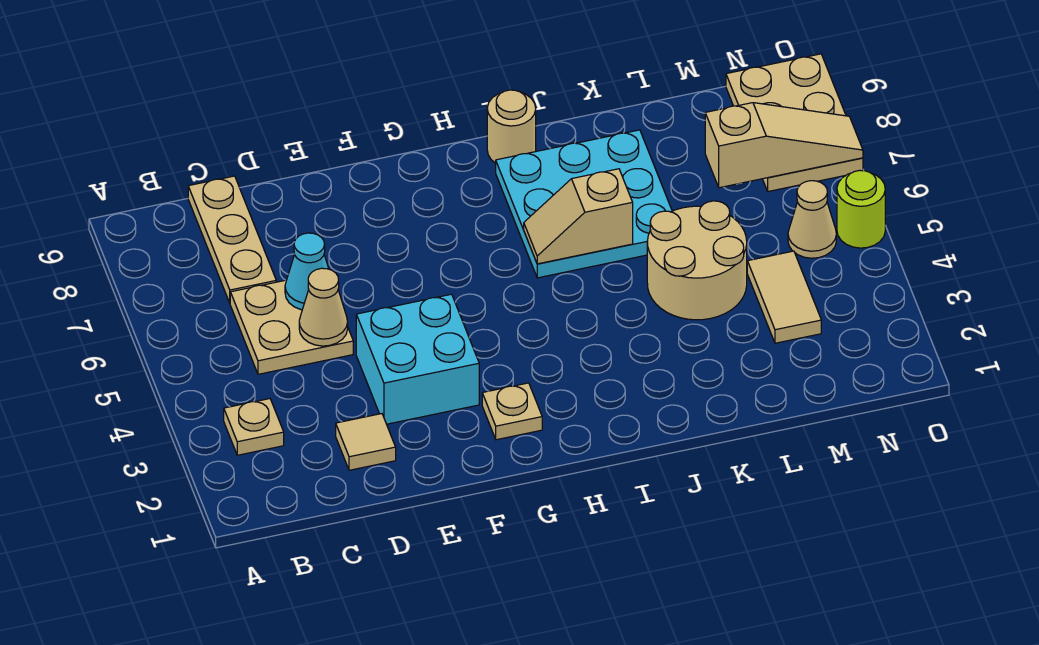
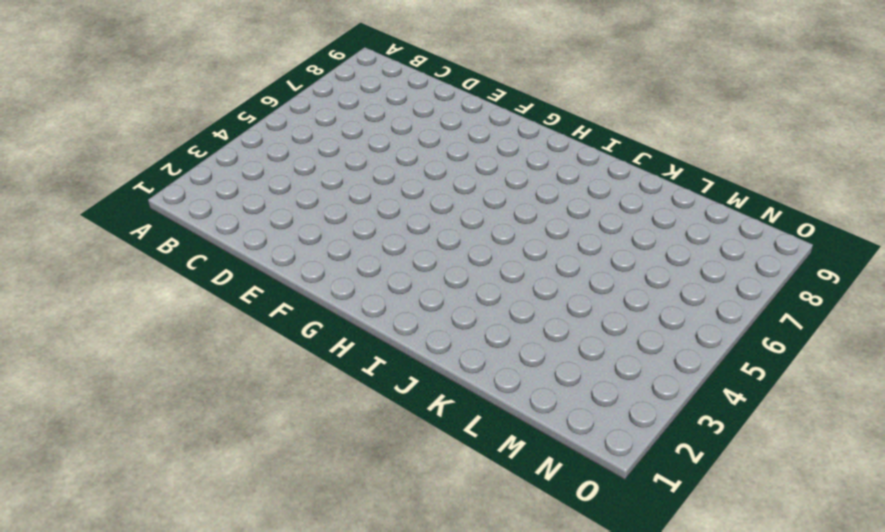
none -> tan plate B3 level 1
none -> tan plate C5:D6 level 1
none -> tan plate C7:C9 level 1

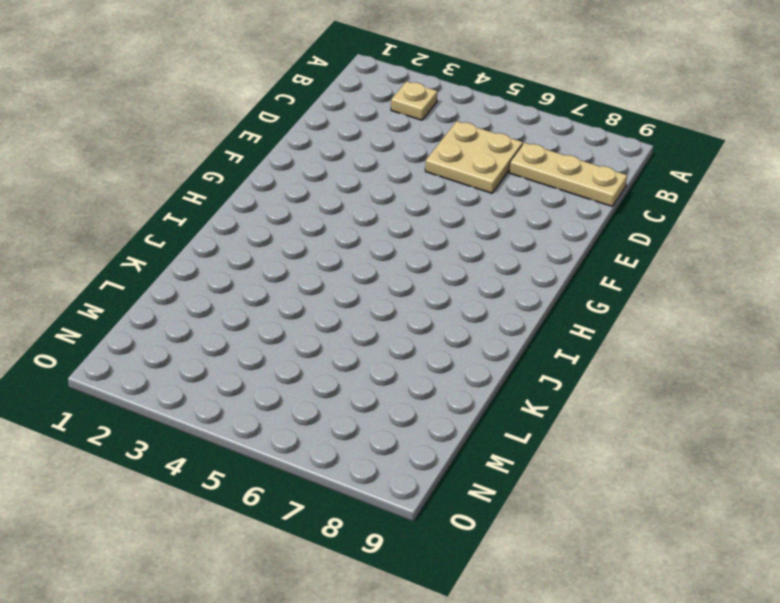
none -> tan tile D2 level 1
none -> cyan brick E3:F4 level 1
none -> tan plate G2 level 1

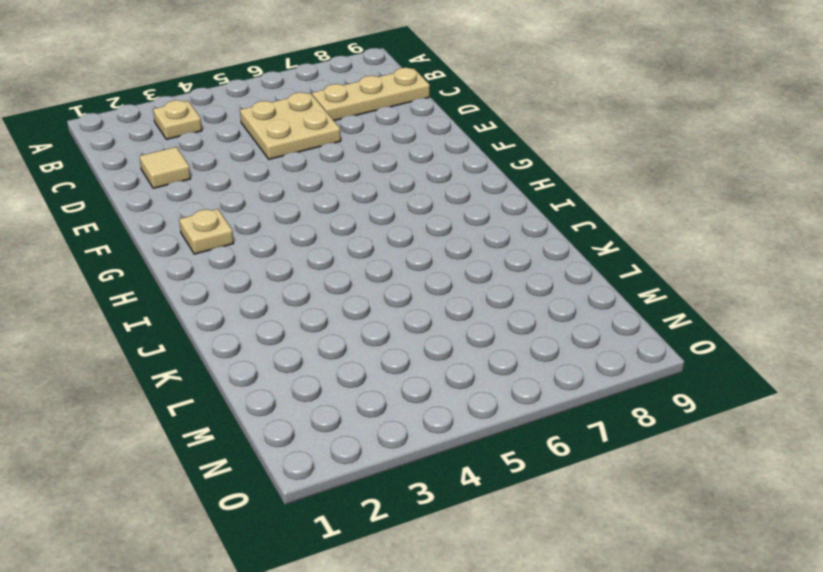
none -> cyan brick E3:F4 level 1
none -> cyan plate I6:K8 level 1
none -> tan round brick I9 level 1

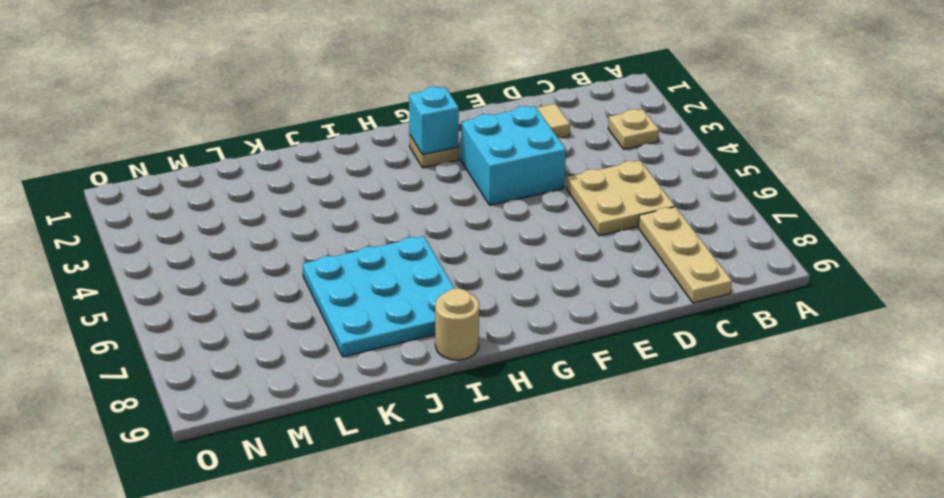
cyan brick G2 level 2 -> none
none -> tan round brick K4:L5 level 1
none -> tan tile M3:M4 level 1
none -> tan cone N5 level 1

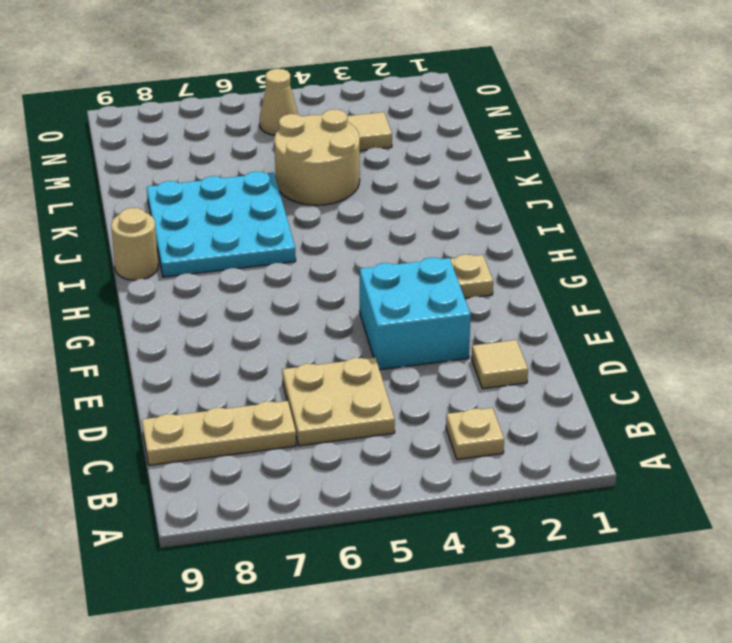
none -> tan plate N7:O9 level 1
none -> lime round brick O5 level 1
none -> tan cone D5 level 2

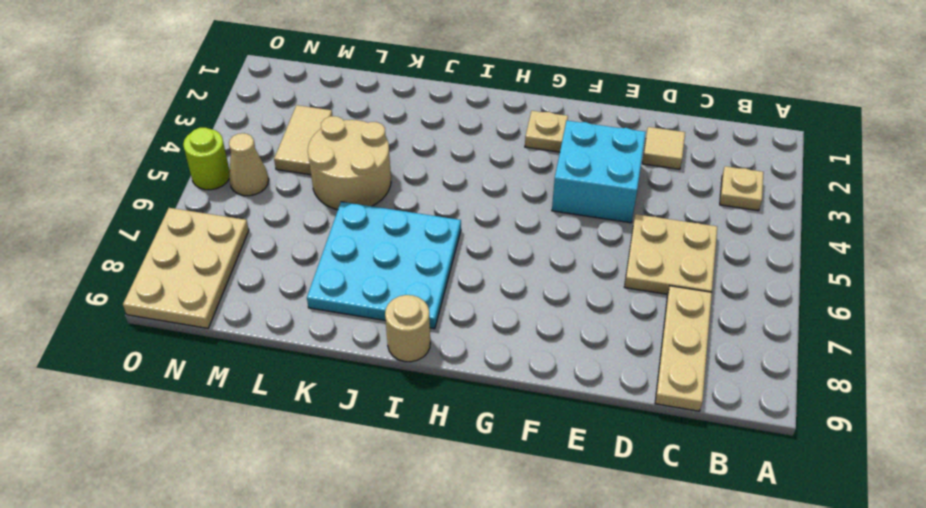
none -> tan cone D5 level 2
none -> cyan cone D6 level 2
none -> tan slope I6:J6 level 2 top J

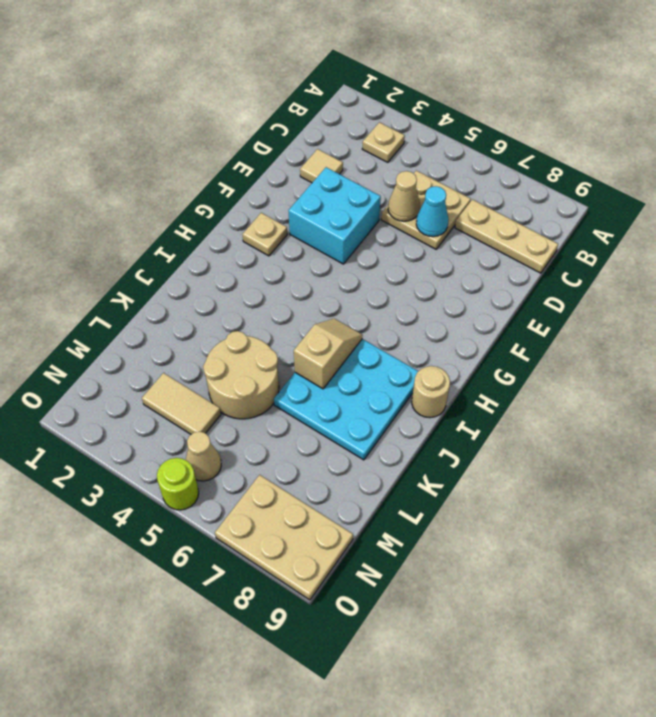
none -> tan slope M7:O7 level 2 top M

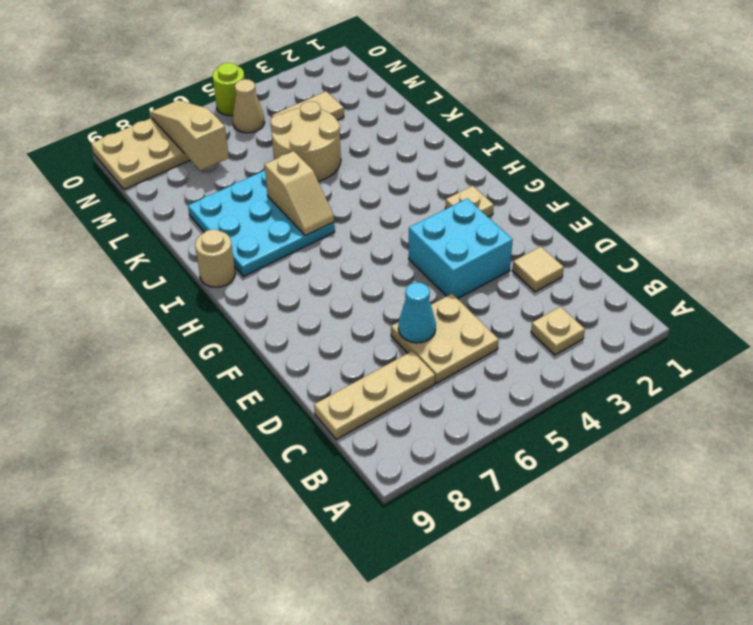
none -> tan cone D5 level 2

